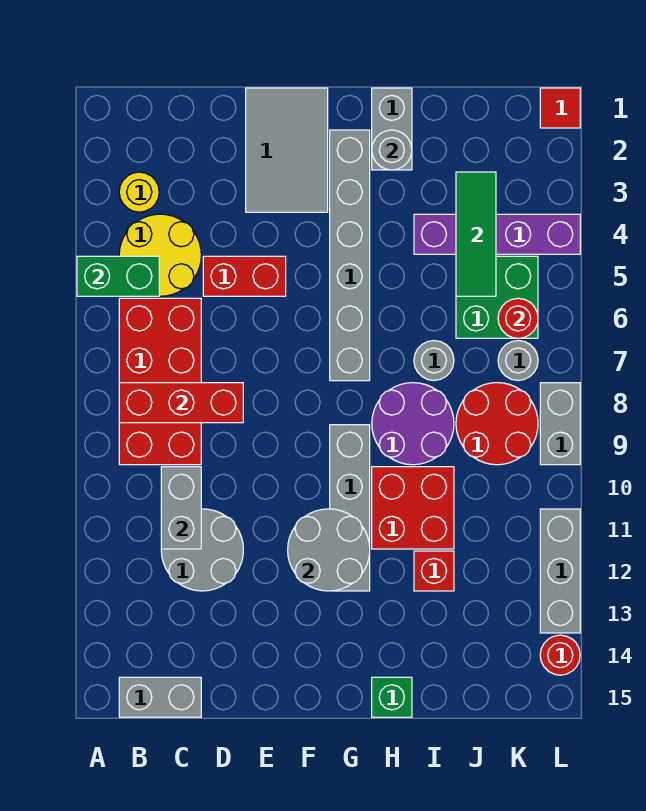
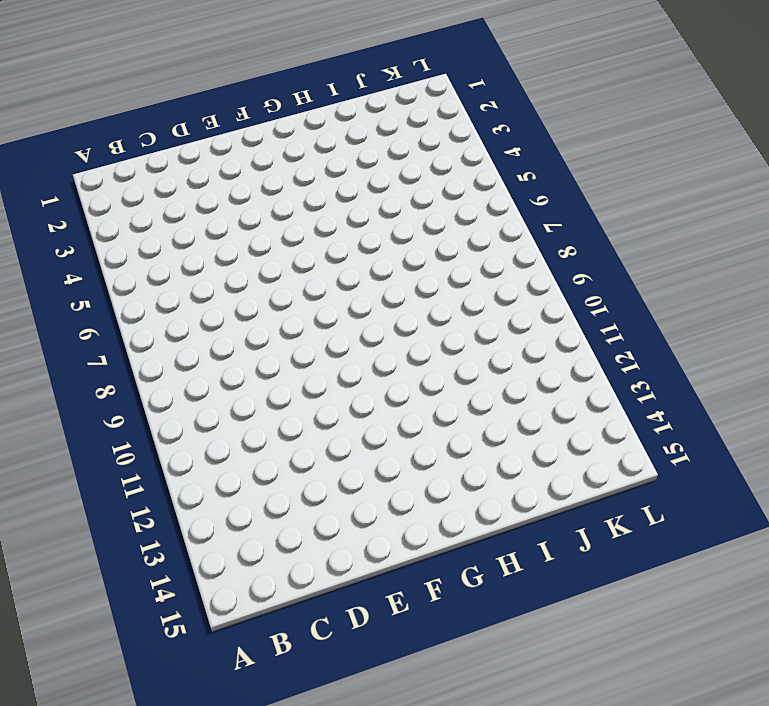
none -> yellow round brick B3 level 1
none -> yellow round brick B4:C5 level 1
none -> red brick B6:C9 level 1
none -> grey brick B15:C15 level 1

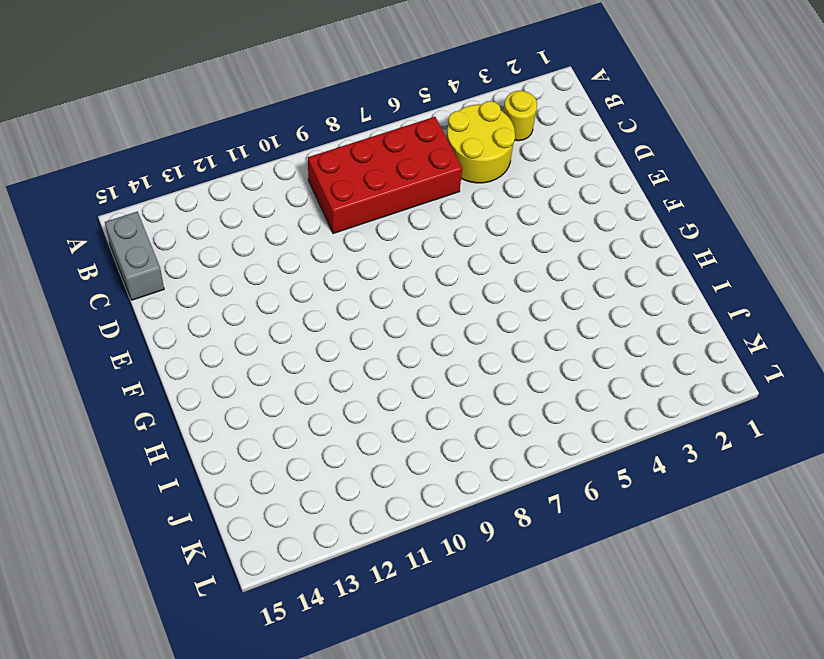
none -> grey round brick C11:D12 level 1
none -> red brick D5:E5 level 1
none -> grey tile E1:F3 level 1
none -> grey brick G2:G7 level 1

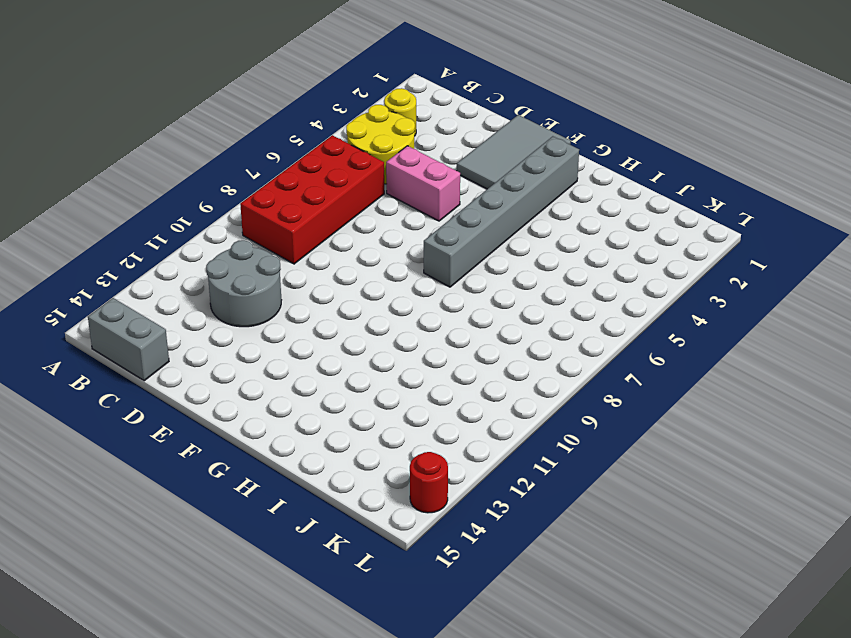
pink brick D5:E5 level 1 -> red brick D5:E5 level 1
none -> grey brick G9:G12 level 1
none -> grey brick H1:H2 level 1
none -> purple round brick H8:I9 level 1
none -> red brick H10:I11 level 1

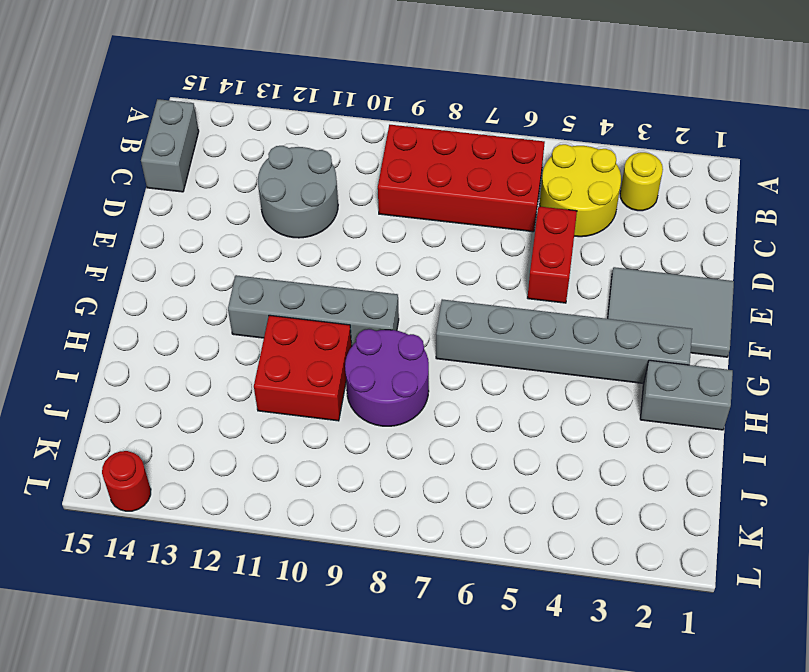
none -> green brick H15 level 1
none -> purple brick I4:L4 level 1
none -> grey round brick I7 level 1
none -> red brick I12 level 1

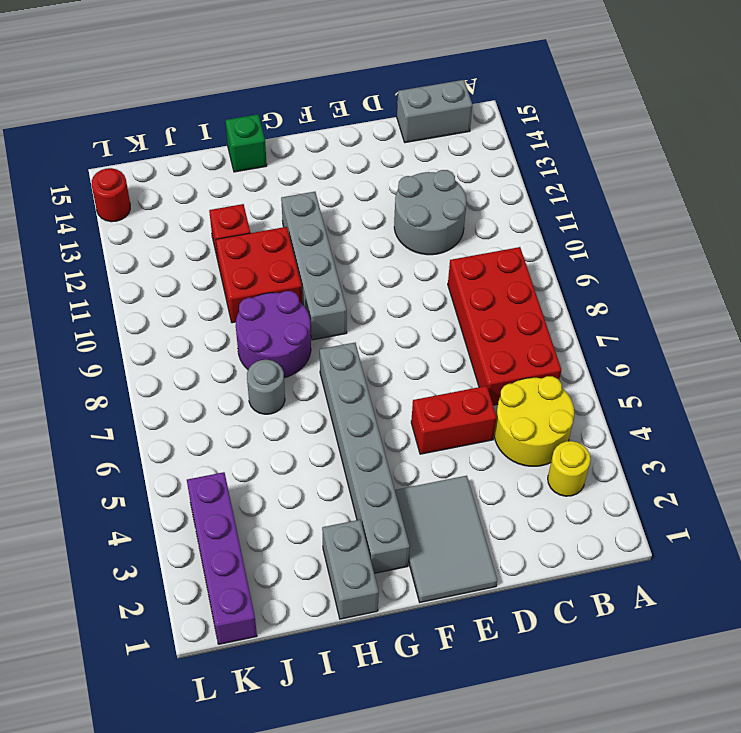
purple brick K1:K4 level 1 -> purple brick I4:L4 level 1
none -> green brick J5:K6 level 1
none -> red round brick J8:K9 level 1
none -> grey round brick K7 level 1
none -> red tile L1 level 1

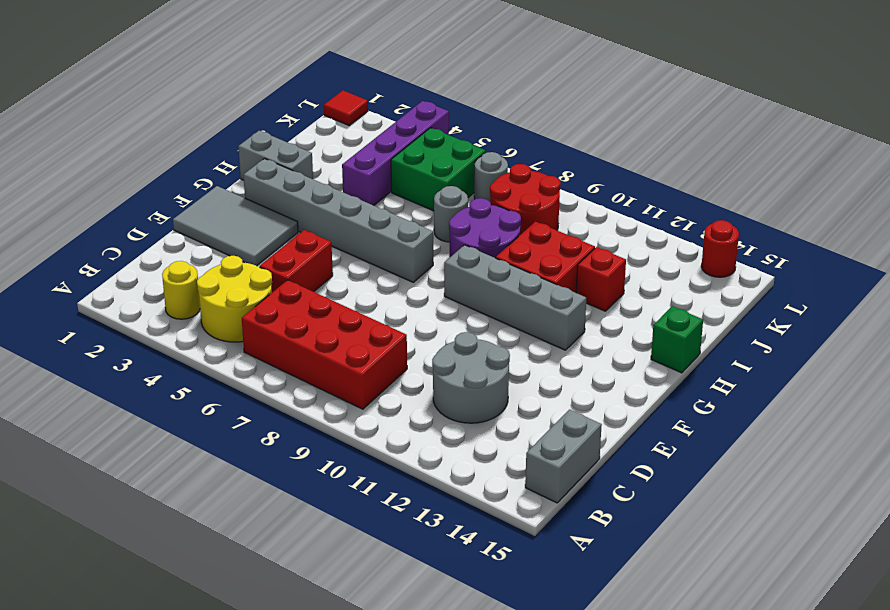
none -> grey brick L8:L9 level 1
none -> grey brick L11:L13 level 1
none -> green brick A5:B5 level 2
none -> red brick B8:D8 level 2

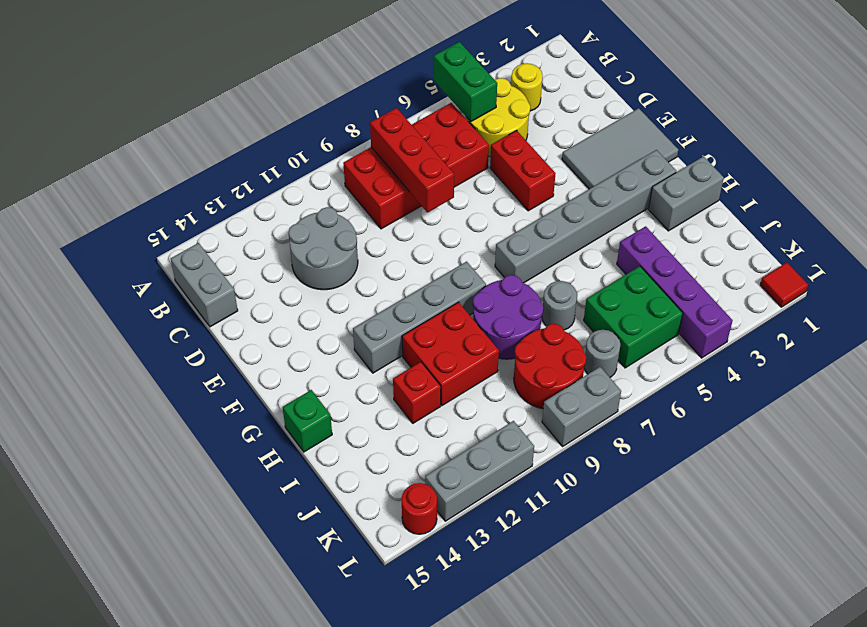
none -> grey brick C10:C11 level 2
none -> grey round brick F11:G12 level 2
none -> grey round brick H2 level 2
none -> green tile J3:J5 level 2

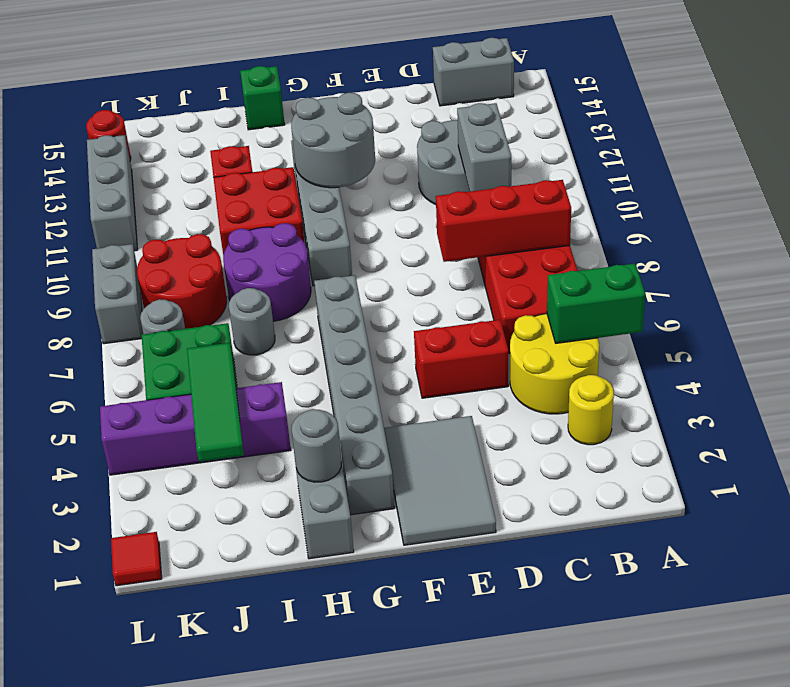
none -> red round brick K6 level 2

